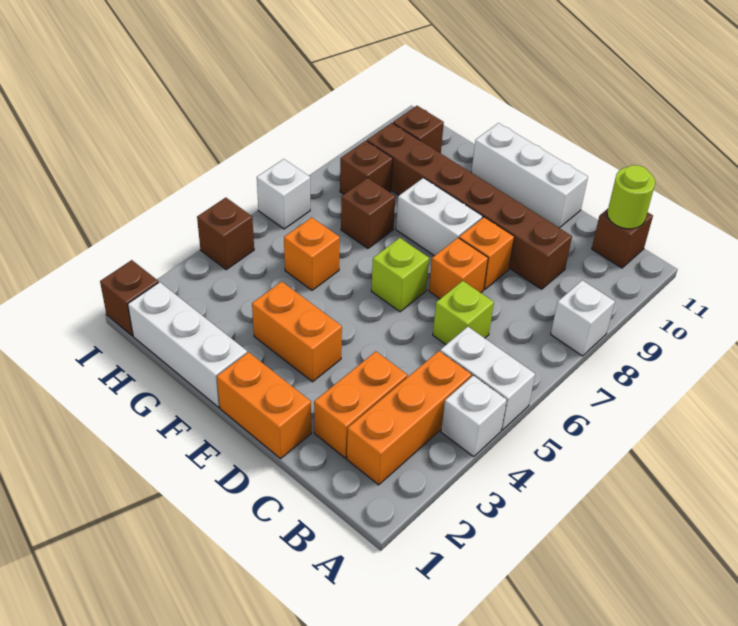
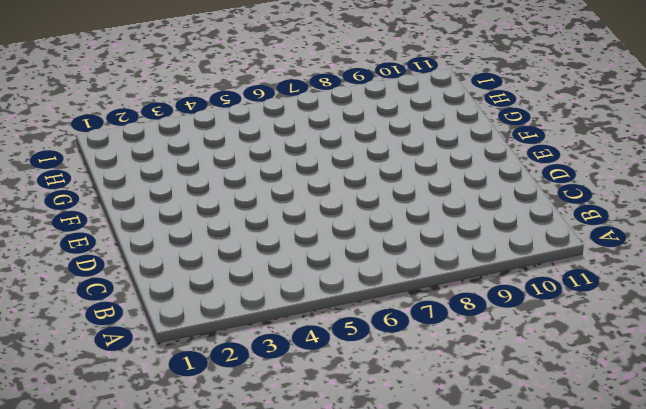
none -> white brick A4 level 1
none -> white brick A5:B5 level 1
none -> white brick A8 level 1

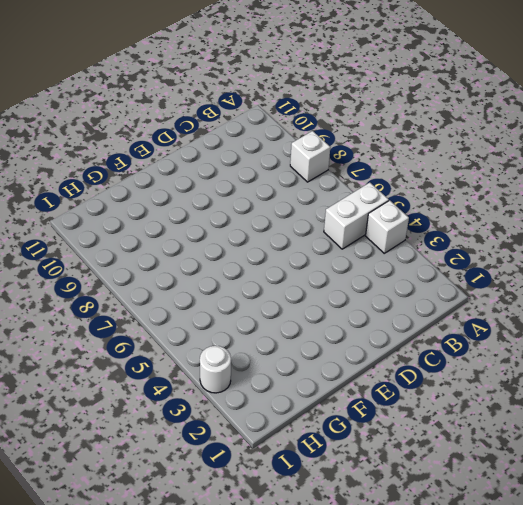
white round brick I3 level 1 -> none
none -> orange brick B2:B4 level 1
none -> brown brick B11 level 1
none -> orange brick C2:C3 level 1

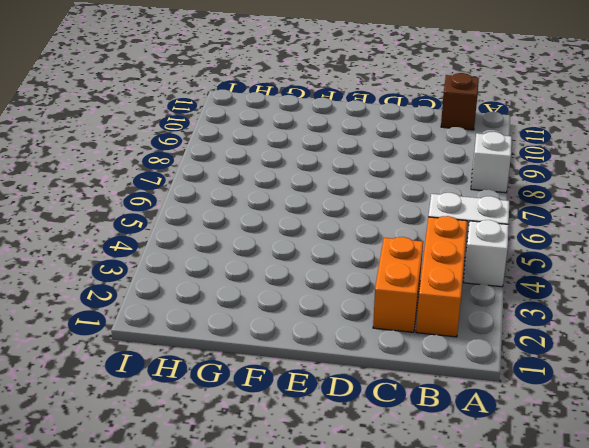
none -> lime brick C6 level 1
none -> brown brick C9:H9 level 1
none -> orange brick D1:E1 level 1

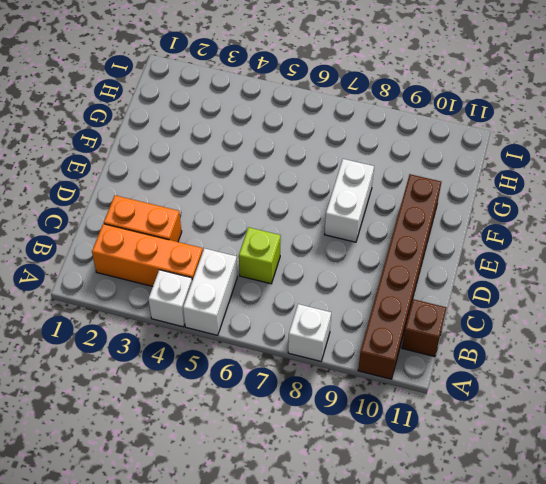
brown brick A10:F10 level 1 -> brown brick C9:H9 level 1
none -> orange brick D1:E1 level 1
none -> orange brick D7 level 1
none -> orange brick D8 level 1

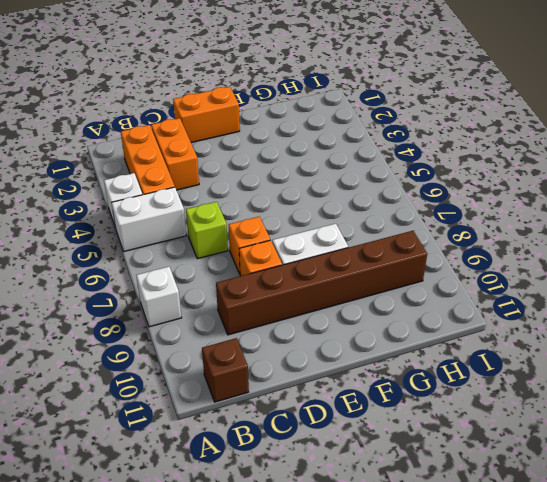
none -> white brick D11:F11 level 1
none -> orange brick E3:F3 level 1
none -> lime brick E6 level 1

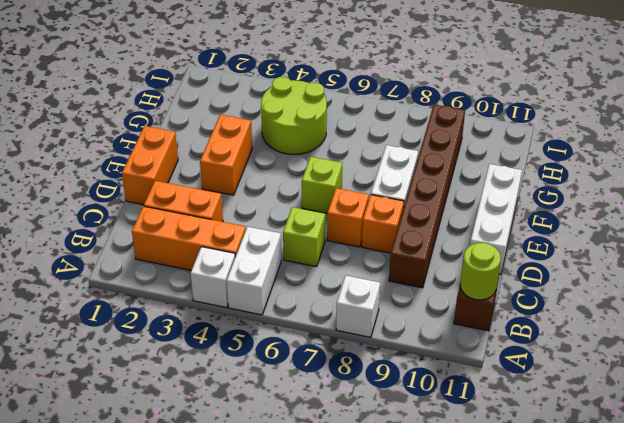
lime round brick G4:H5 level 1 -> orange brick G5 level 1
none -> white brick F1:H1 level 1
none -> brown brick G7 level 1
none -> brown brick H8 level 1

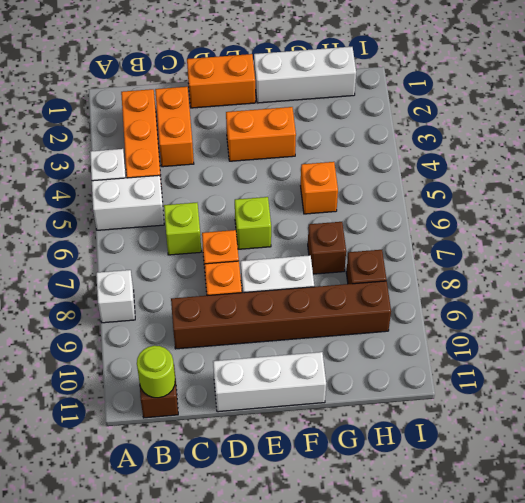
none -> brown brick H10 level 1
none -> brown brick I1 level 1
none -> brown brick I4 level 1

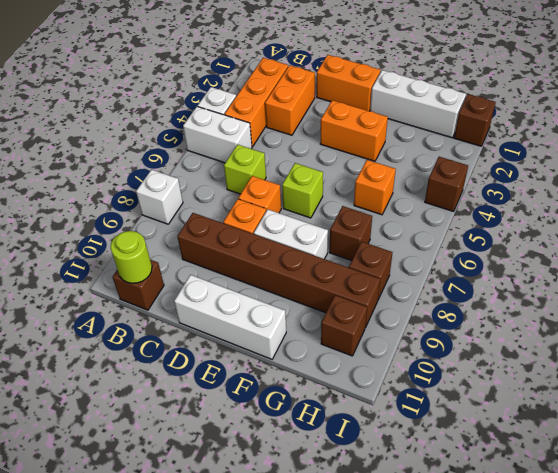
none -> white brick I6 level 1

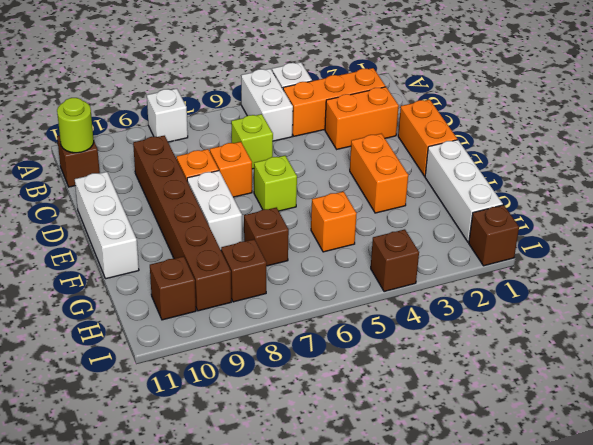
none -> white brick I6 level 1

